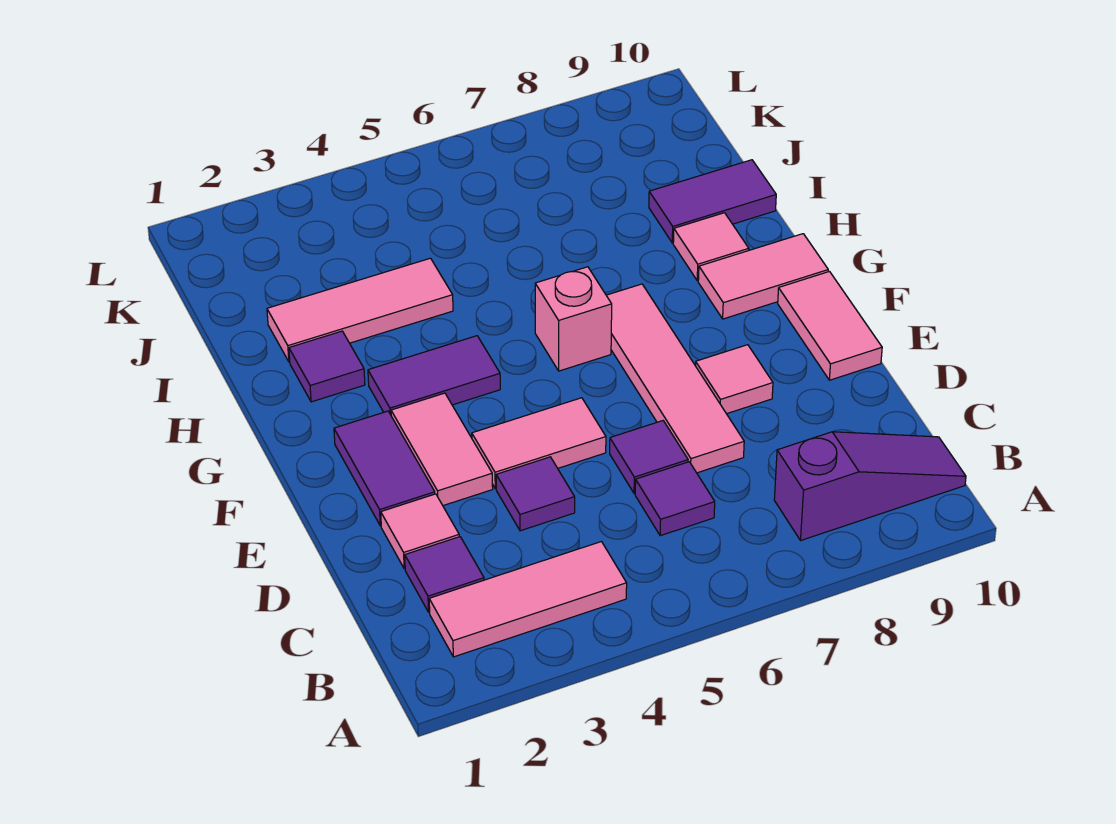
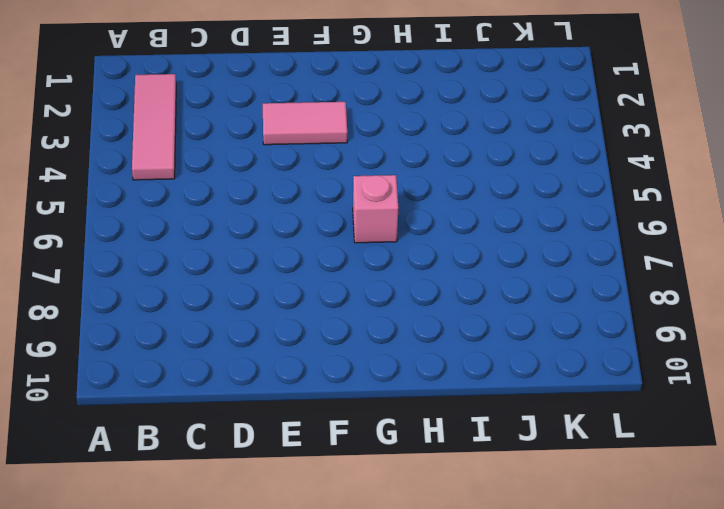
none -> purple slope B8:B10 level 1 top 8
none -> purple tile C2 level 1
none -> purple tile C6 level 1

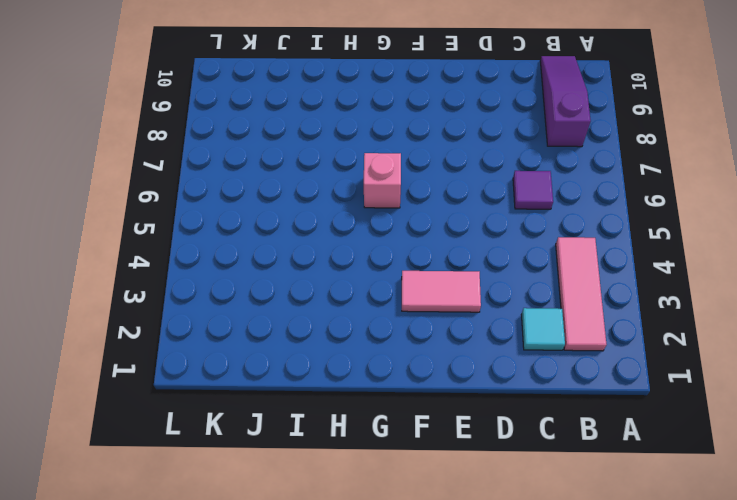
cyan tile C2 level 1 -> purple tile C2 level 1
none -> pink tile D2 level 1
none -> purple tile D4 level 1
none -> purple tile D6 level 1

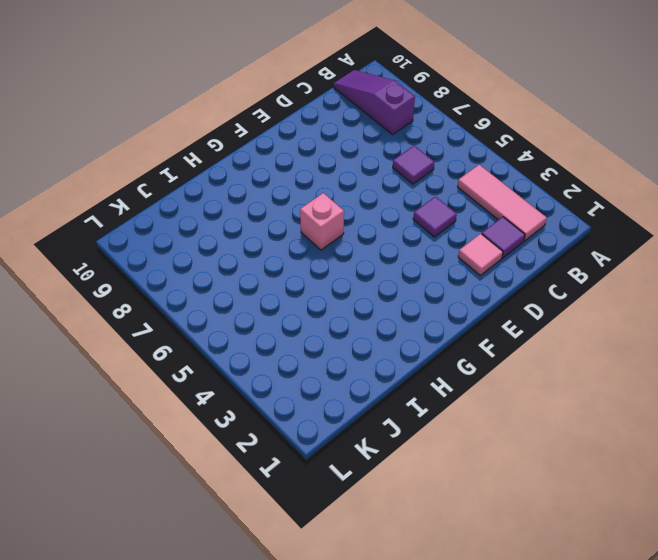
none -> purple tile D6 level 1
none -> pink tile D7:G7 level 1
none -> purple tile E2:F2 level 1

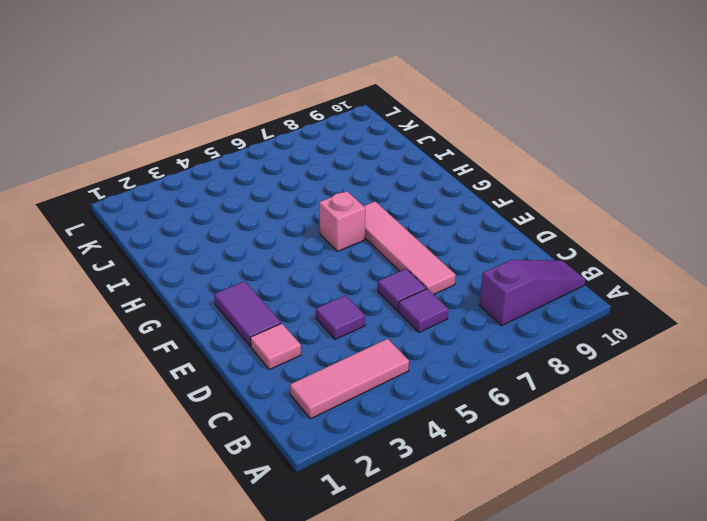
none -> purple tile C2 level 1
none -> pink tile E3:F3 level 1
none -> pink tile E4:E5 level 1

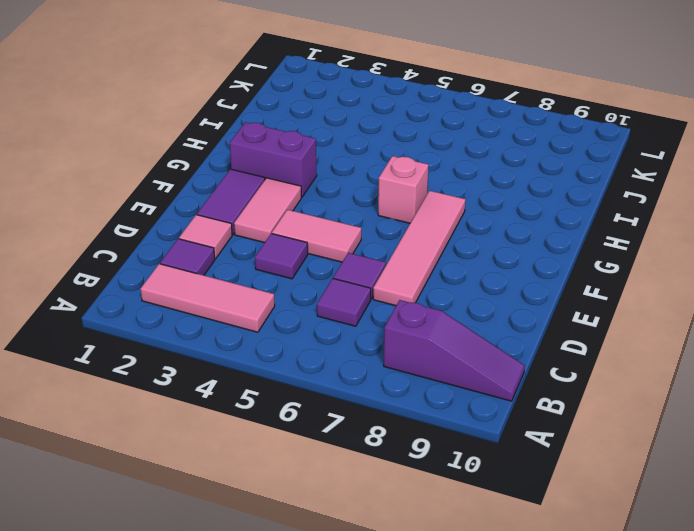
purple brick G2:G3 level 1 -> purple tile G3:G4 level 1
none -> pink tile E8 level 1
none -> pink tile E10:F10 level 1
none -> pink tile G9:G10 level 1

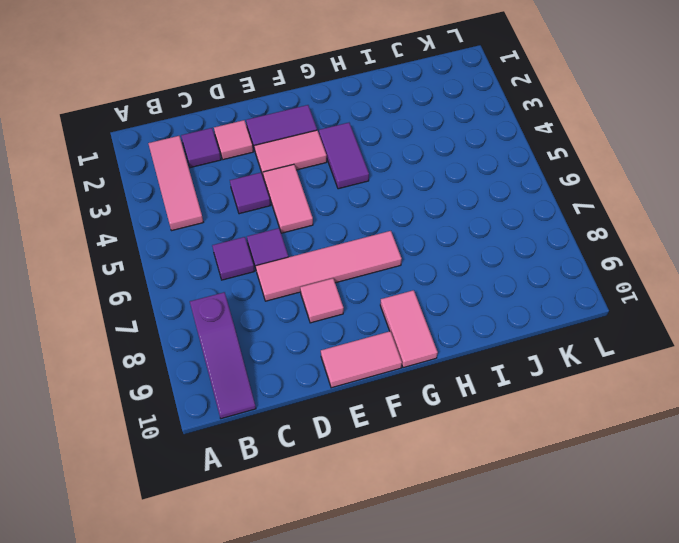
none -> pink brick G6 level 1
none -> purple tile H2 level 1
none -> pink tile H9 level 1

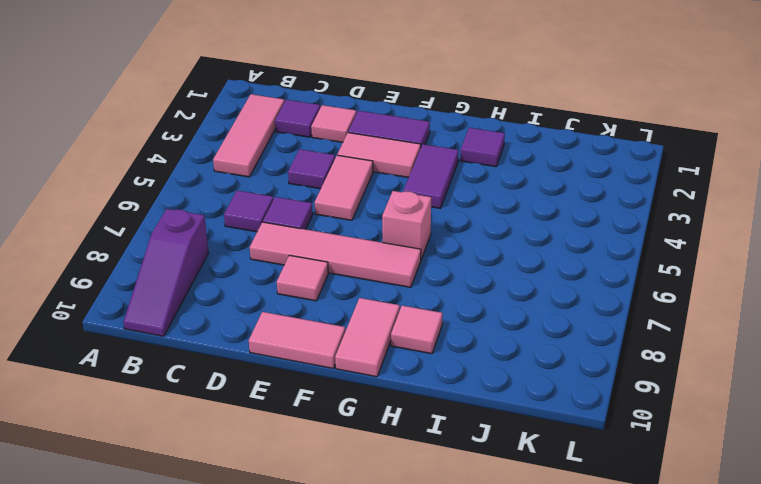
none -> pink tile I2:I4 level 1
none -> purple tile I9:I10 level 1

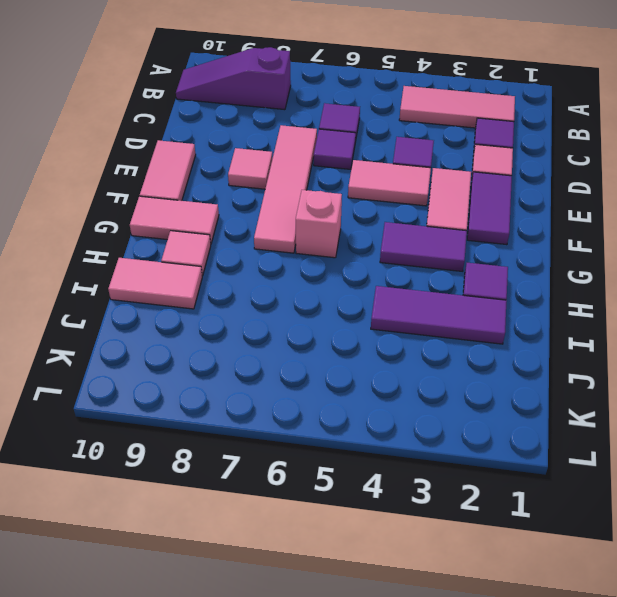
purple tile I2:I4 level 1 -> pink tile I2:I4 level 1
pink tile I9:I10 level 1 -> purple tile I9:I10 level 1

